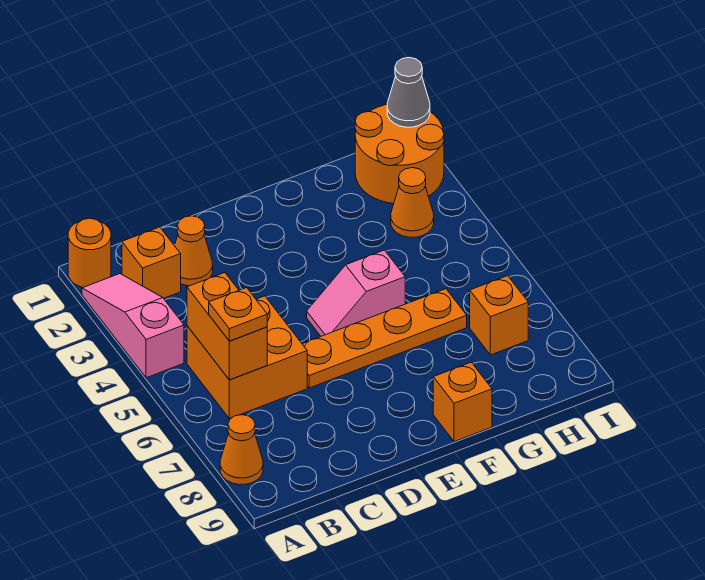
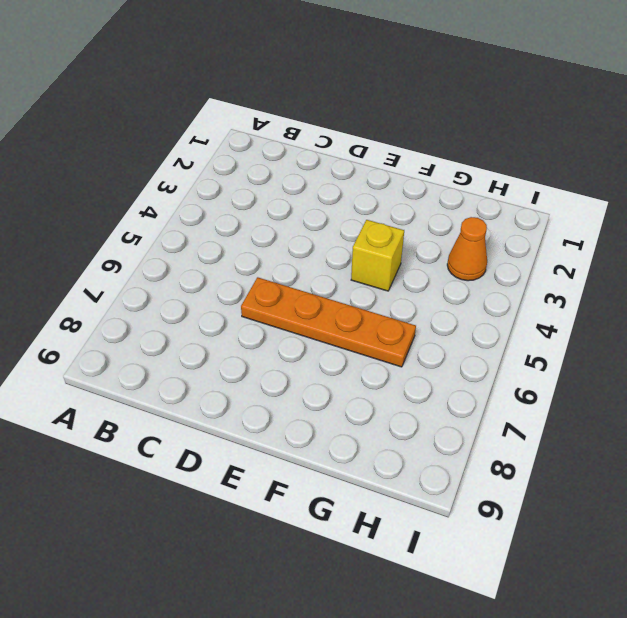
yellow brick F4 level 1 -> none
none -> orange round brick A1 level 1
none -> pink slope A2:A4 level 1 top 4
none -> orange cone A8 level 1

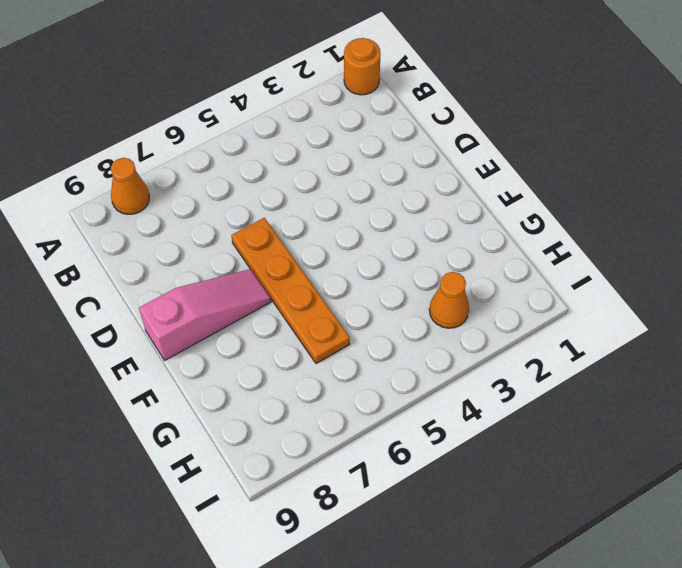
pink slope E7:E9 level 1 top 9 -> pink slope A2:A4 level 1 top 4
none -> orange brick B2 level 1
none -> orange brick B5:C6 level 1
none -> orange cone C2 level 1

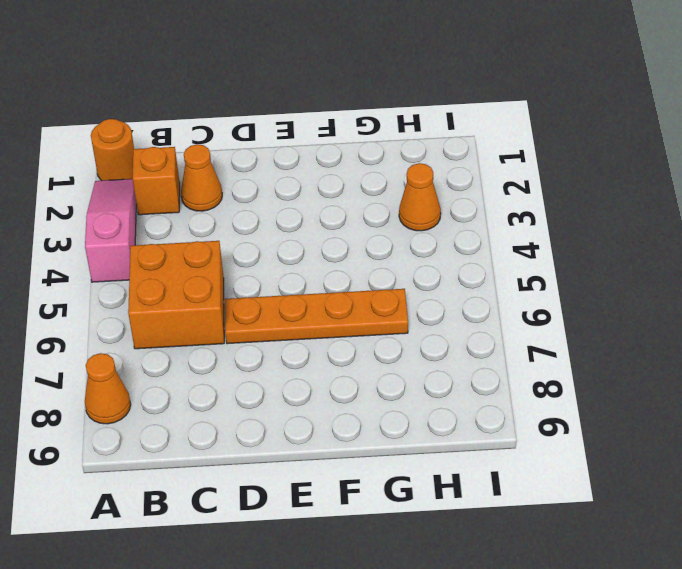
none -> pink slope E5:F5 level 1 top F
none -> orange brick F9 level 1
none -> orange round brick H1:I2 level 1

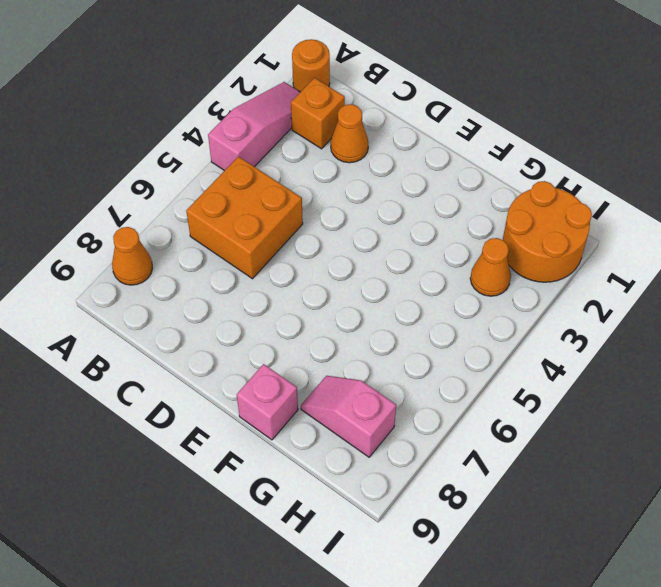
pink brick F9 level 1 -> orange brick F9 level 1
pink slope G8:H8 level 1 top H -> pink slope E5:F5 level 1 top F
none -> orange plate D6:G6 level 1
none -> orange brick H7 level 1
none -> orange brick B5:B6 level 2

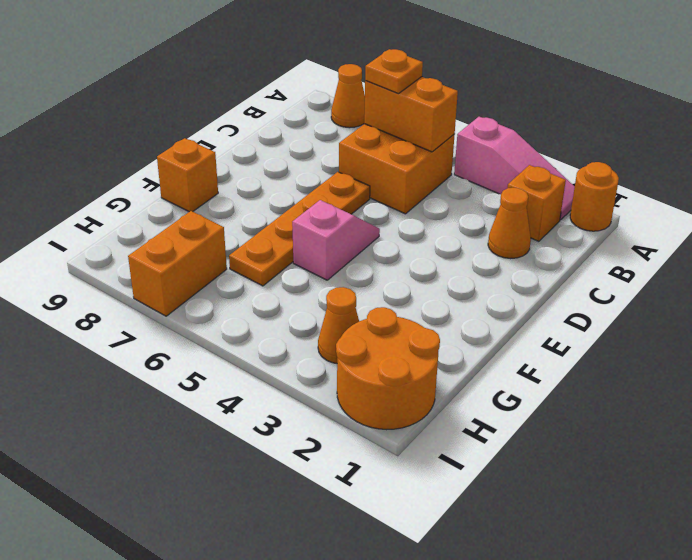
orange brick H7:I7 level 1 -> orange brick H7 level 1
none -> grey cone I1 level 2

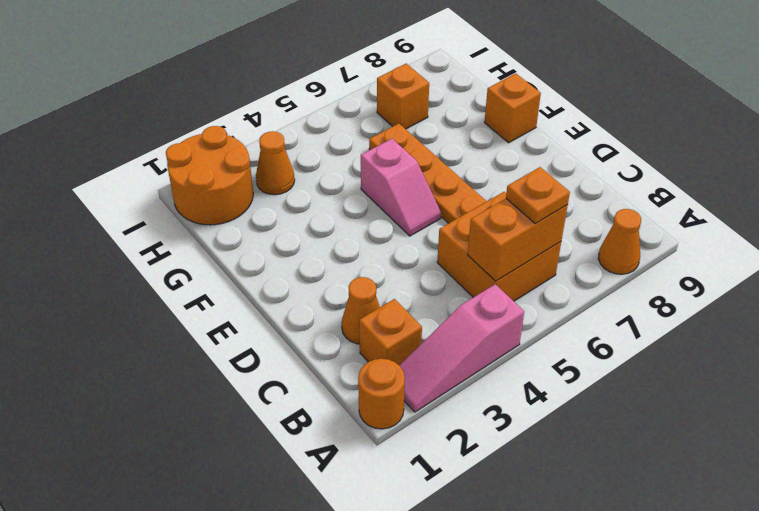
none -> grey cone I1 level 2

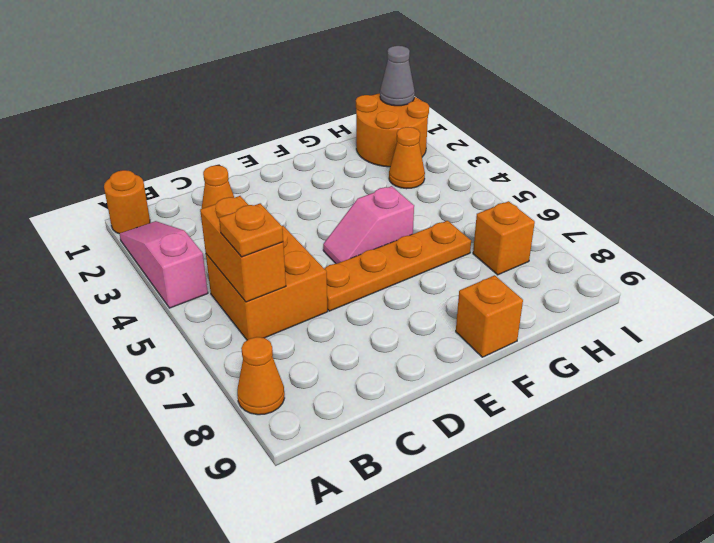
none -> orange brick B2 level 1

